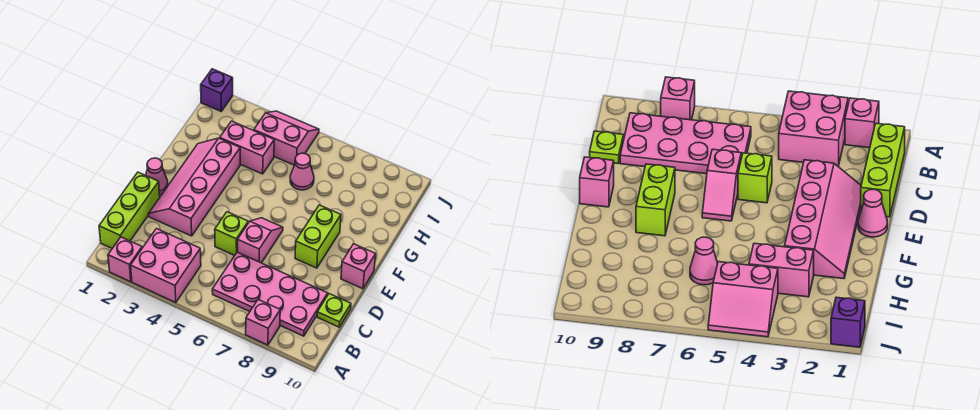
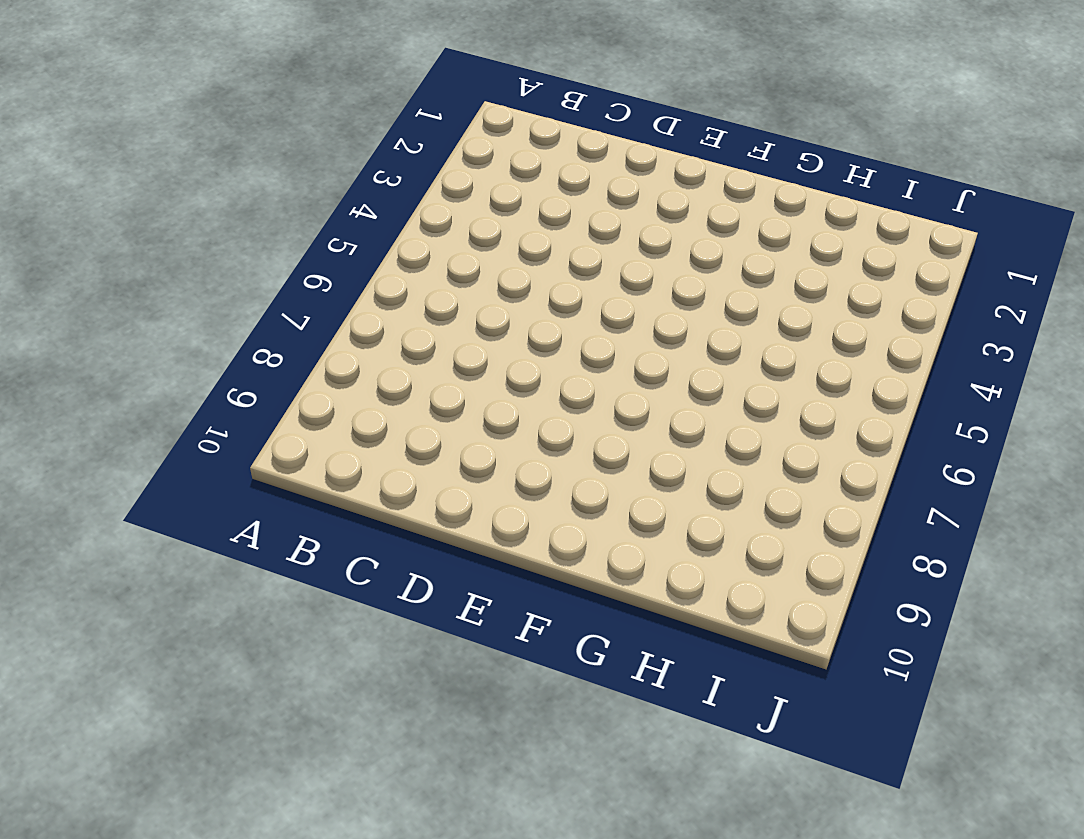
none -> pink brick A2 level 1
none -> pink brick A3:B4 level 1
none -> pink brick A8 level 1

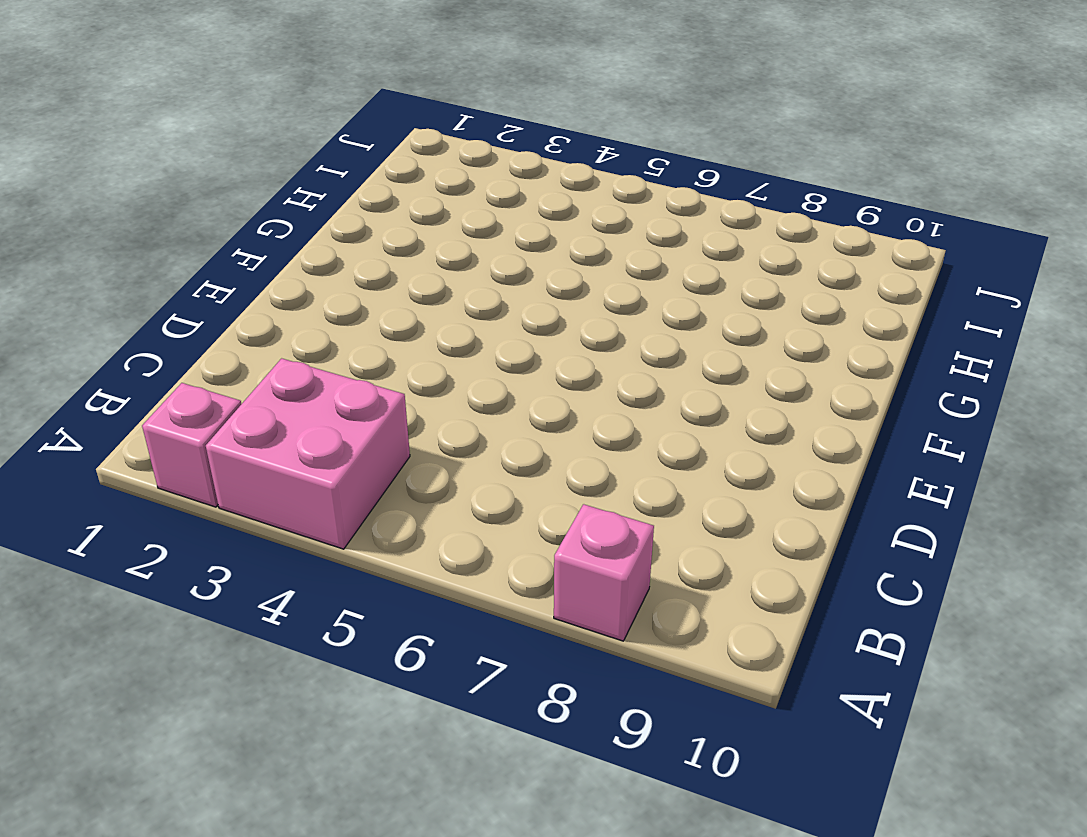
none -> lime brick B1:D1 level 1
none -> pink plate B6:C9 level 1
none -> lime plate C10 level 1

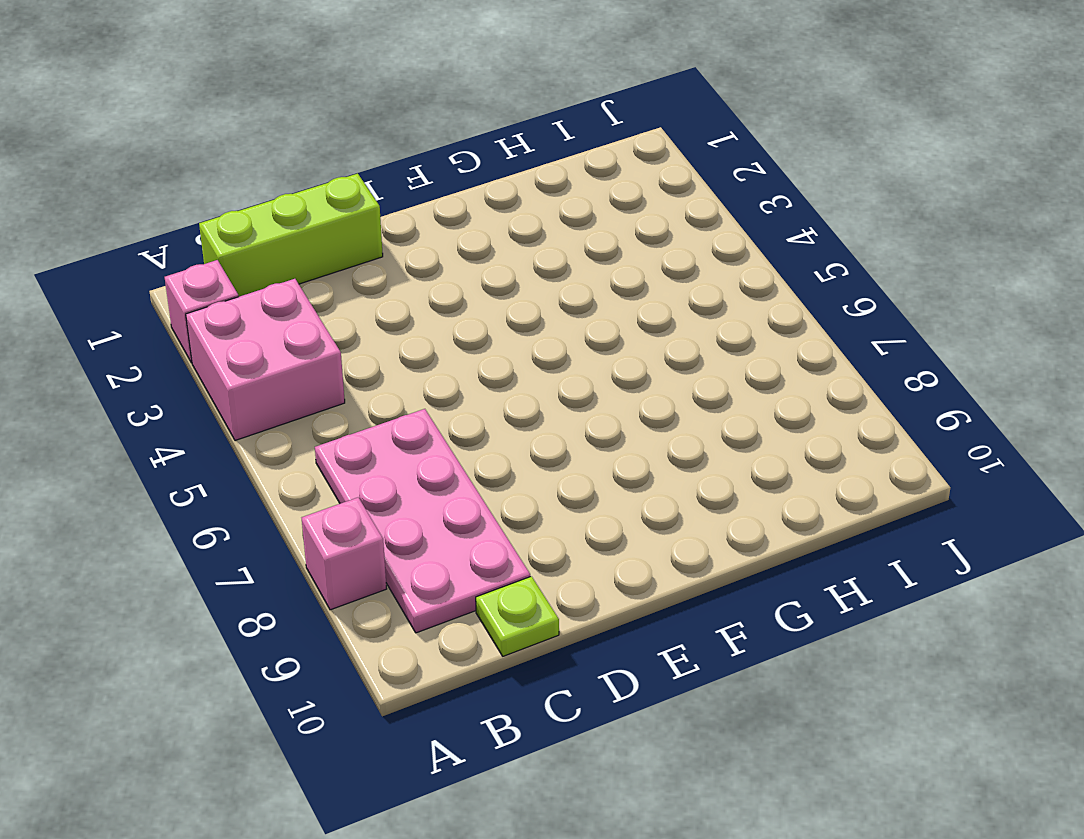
none -> pink slope D2:G3 level 1 top 3
none -> lime brick D5 level 1
none -> pink slope D6:E6 level 1 top D

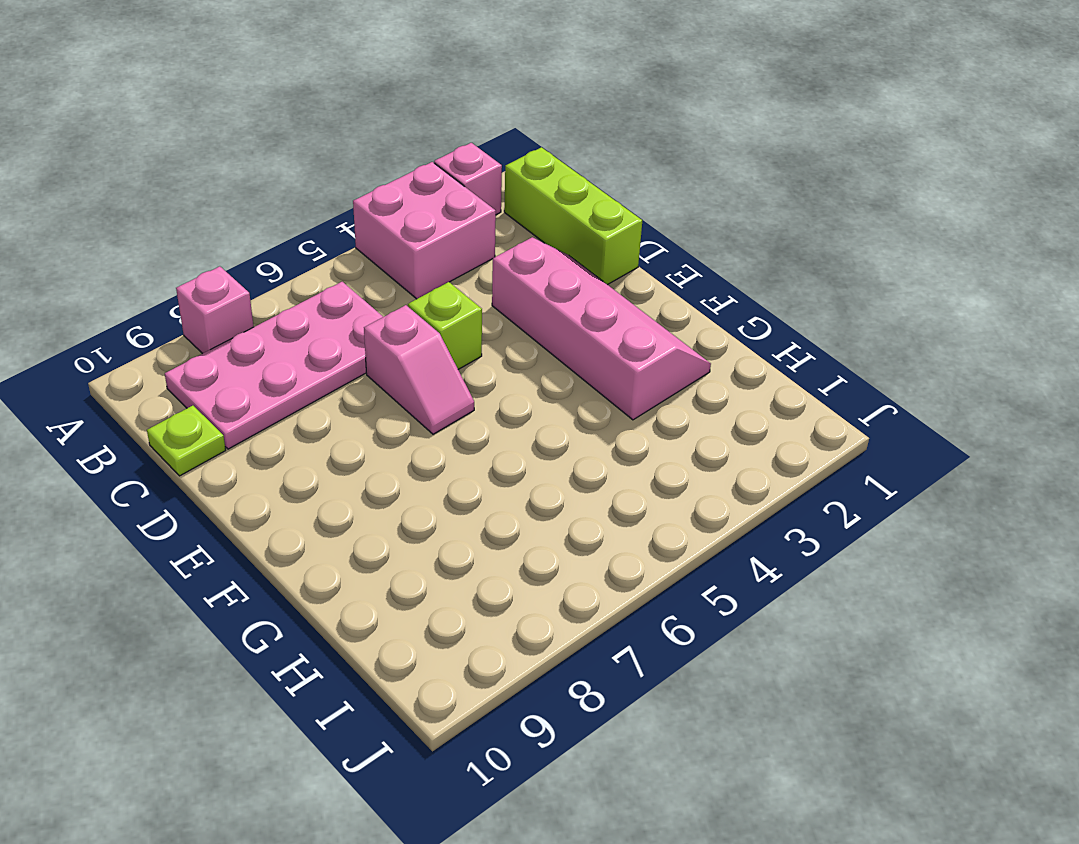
none -> pink cone E1 level 1
none -> lime brick E8:F8 level 1
none -> pink brick E10 level 1

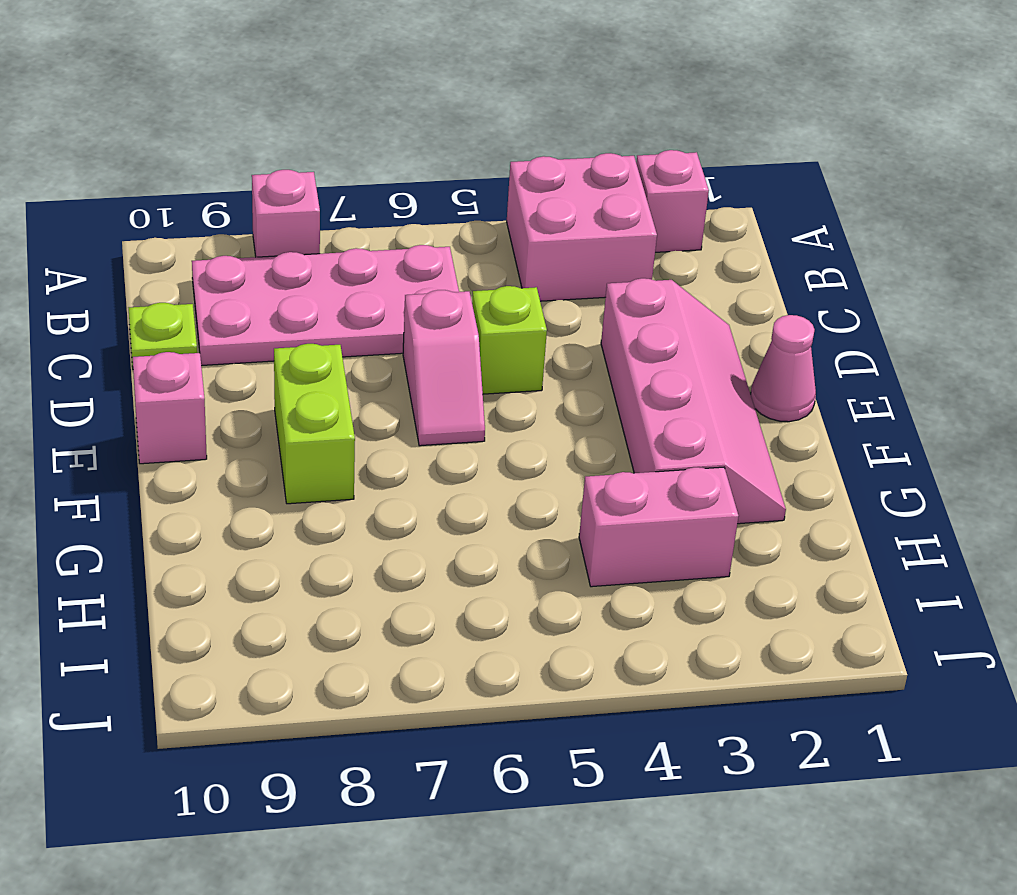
none -> lime brick B1:D1 level 1
none -> pink cone H6 level 1
none -> pink slope I4:J5 level 1 top I

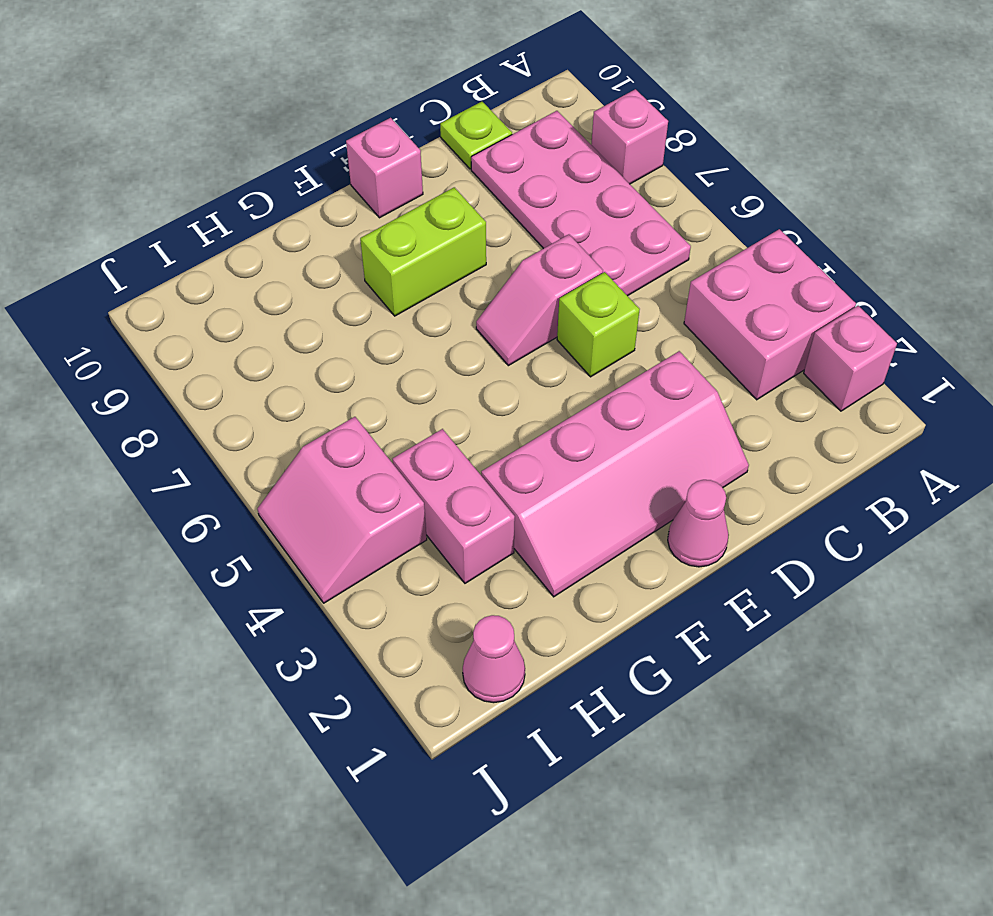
pink cone I1 level 1 -> pink cone H6 level 1
none -> lime brick B1:D1 level 1
none -> purple brick J1 level 1

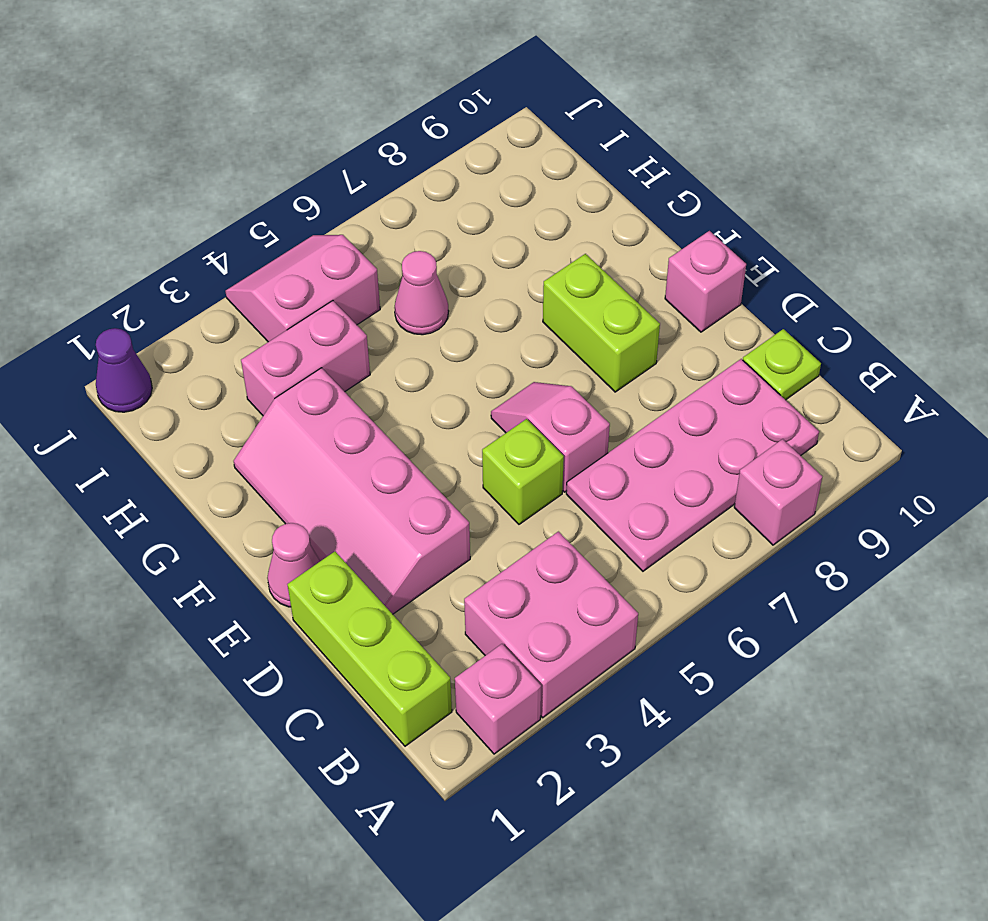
purple cone J1 level 1 -> purple brick J1 level 1

